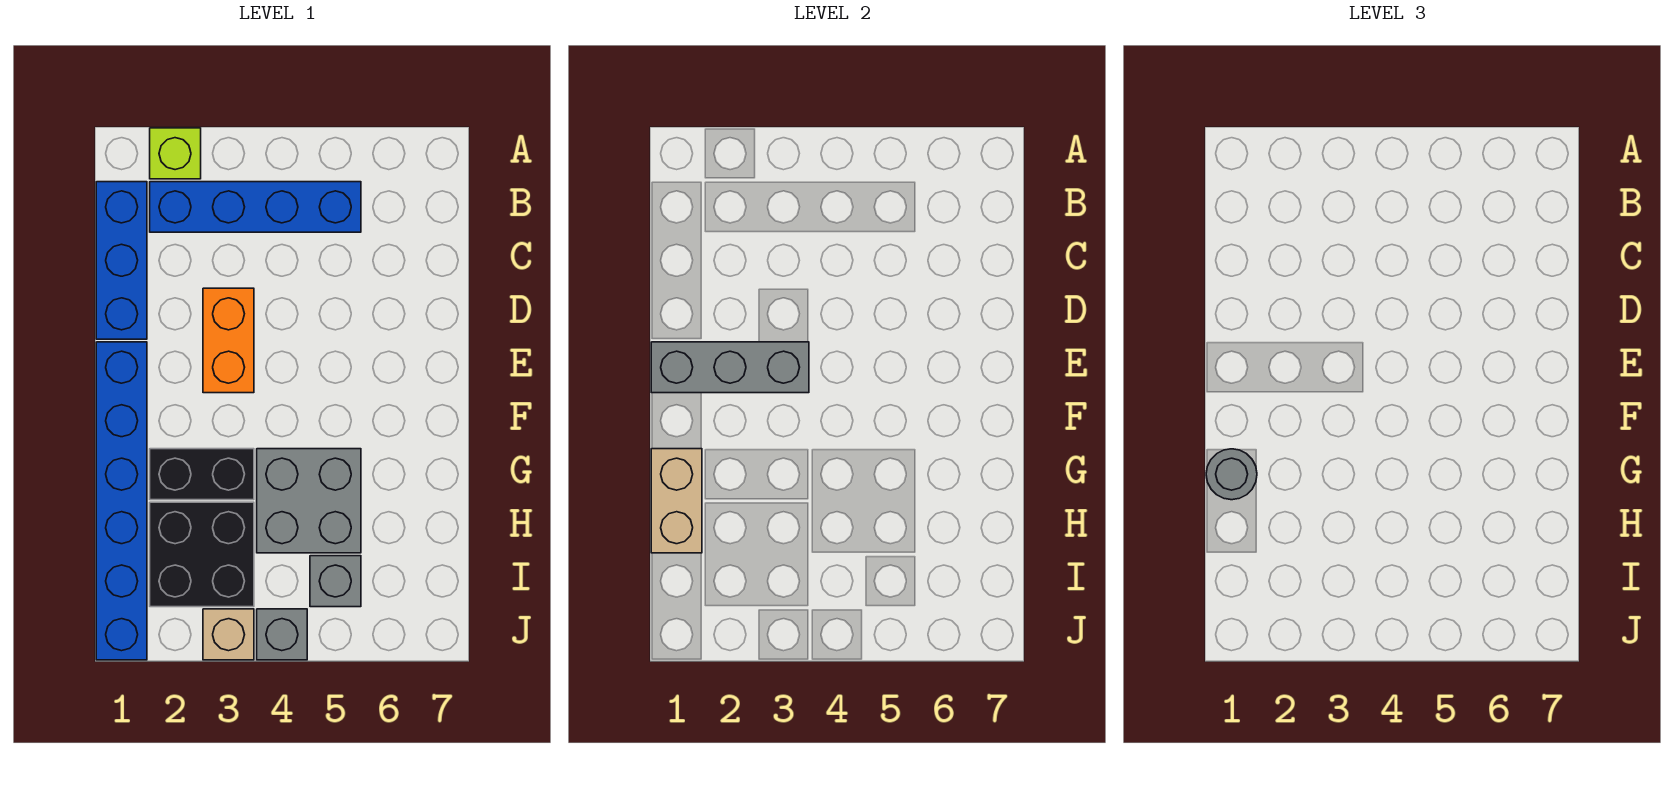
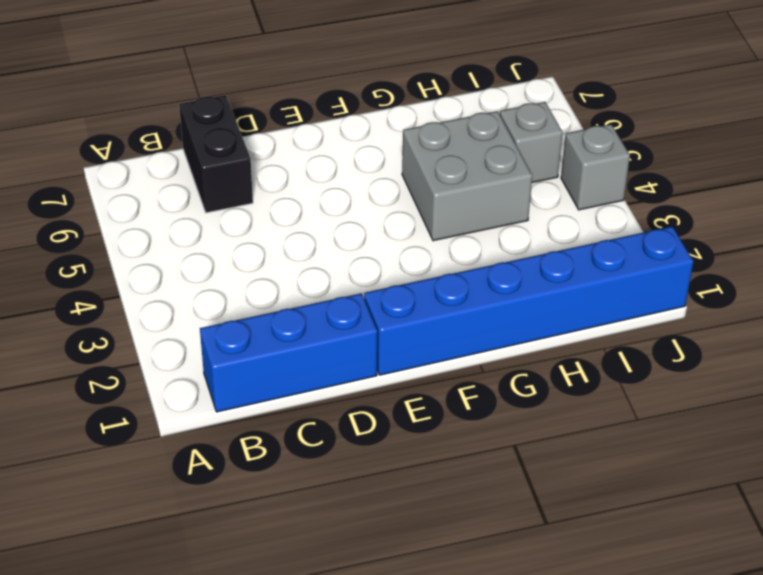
black brick C6:C7 level 1 -> black brick G2:G3 level 1
none -> lime brick A2 level 1
none -> blue brick B2:B5 level 1
none -> orange brick D3:E3 level 1

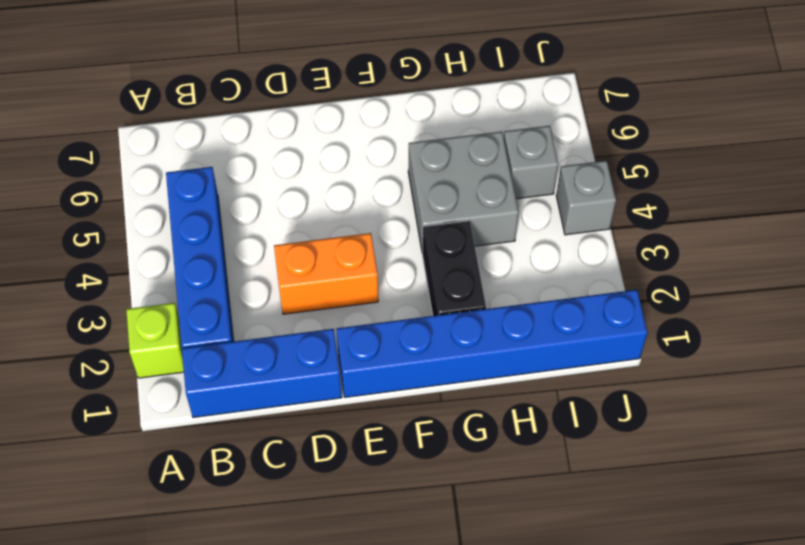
none -> black brick H2:I3 level 1
none -> tan brick J3 level 1
none -> grey brick E1:E3 level 2

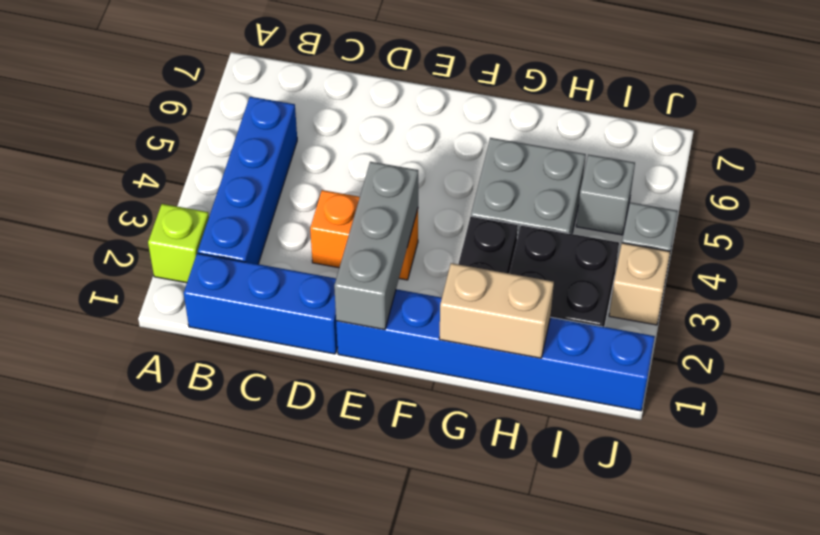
none -> grey round brick G1 level 3

